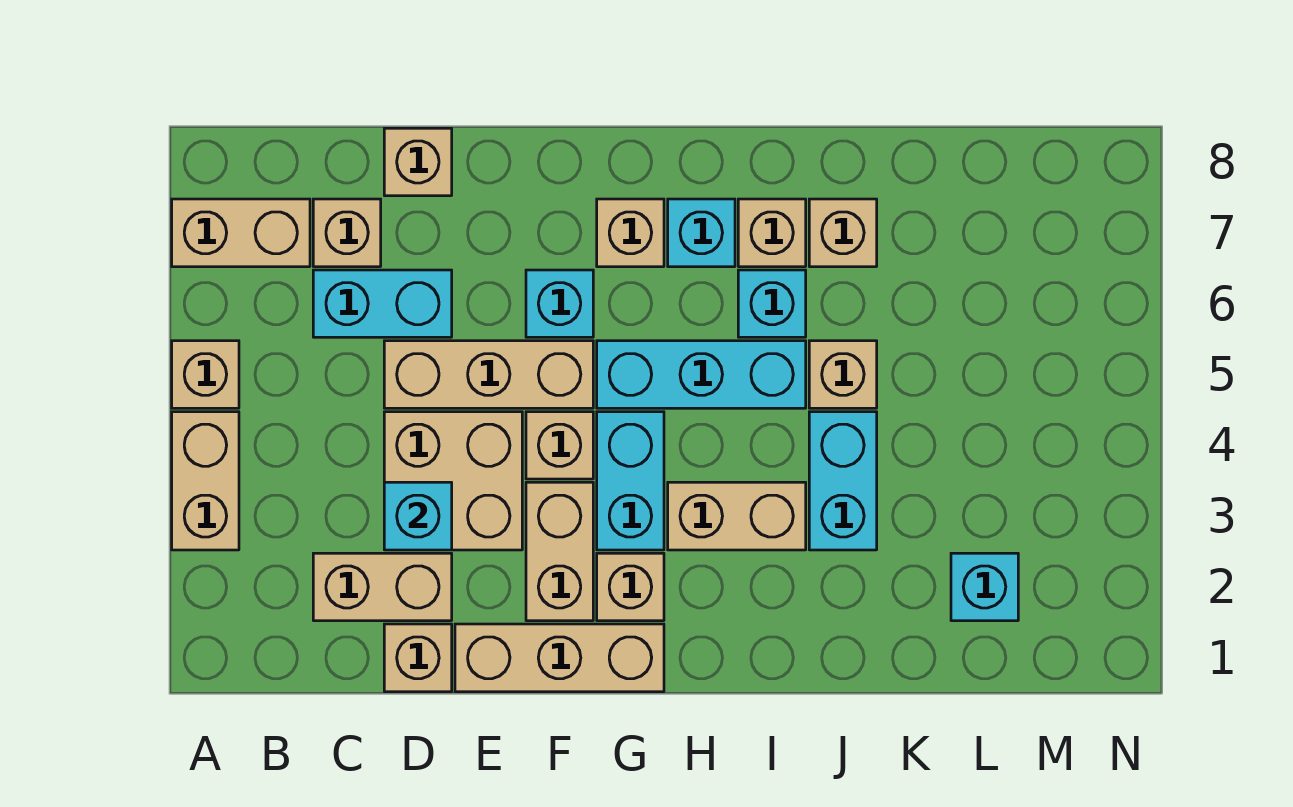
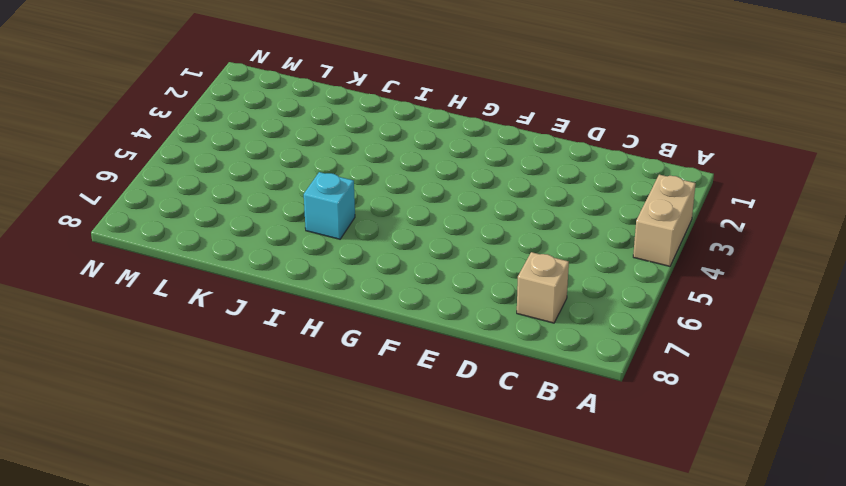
none -> tan brick A5 level 1
none -> tan brick A7:B7 level 1
none -> tan brick C2:D2 level 1

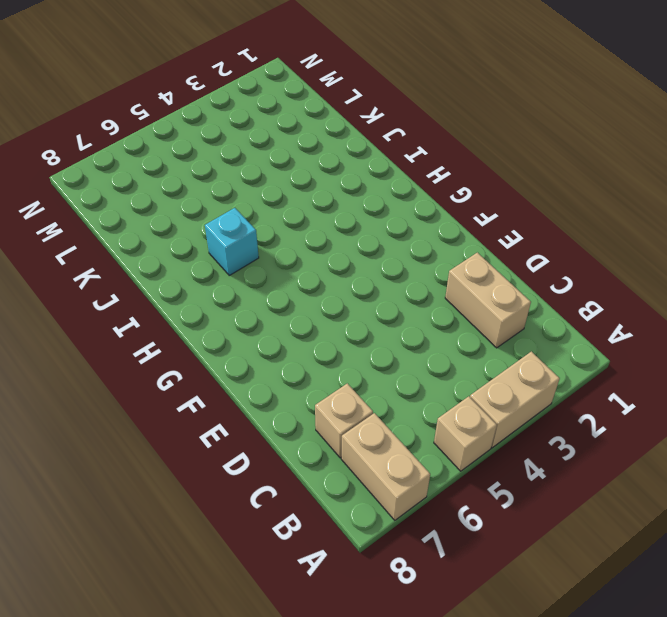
none -> cyan brick C6:D6 level 1
none -> tan brick D1 level 1
none -> tan brick D3:E4 level 1

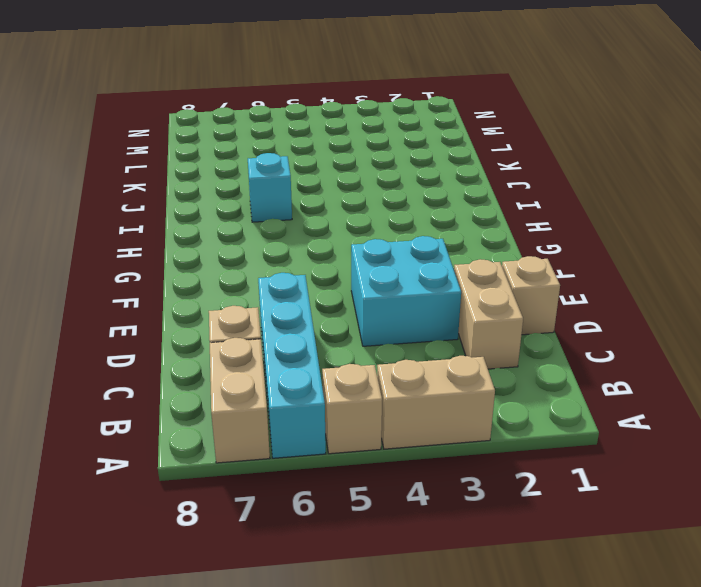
cyan brick A6:D6 level 1 -> cyan brick C6:D6 level 1
cyan brick D3:E4 level 1 -> tan brick D3:E4 level 1
none -> tan brick D5:F5 level 1
none -> tan brick D8 level 1
none -> tan brick E1:G1 level 1

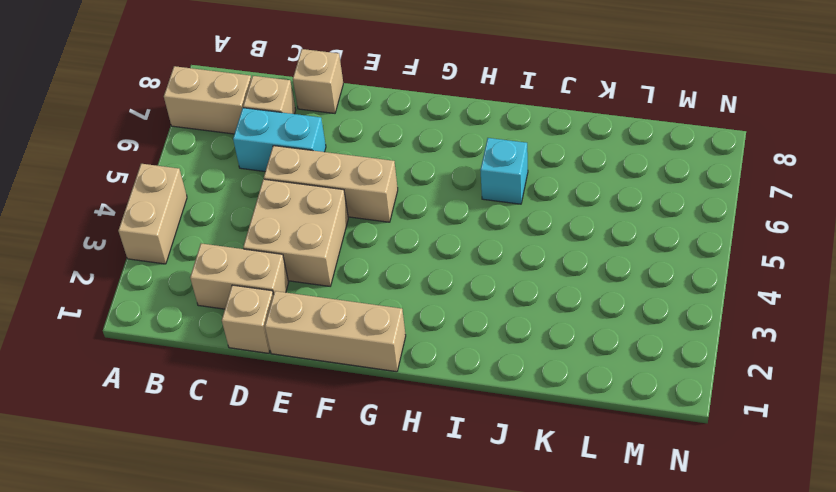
none -> tan brick A5 level 1
none -> tan brick F2:F3 level 1
none -> tan brick F4 level 1

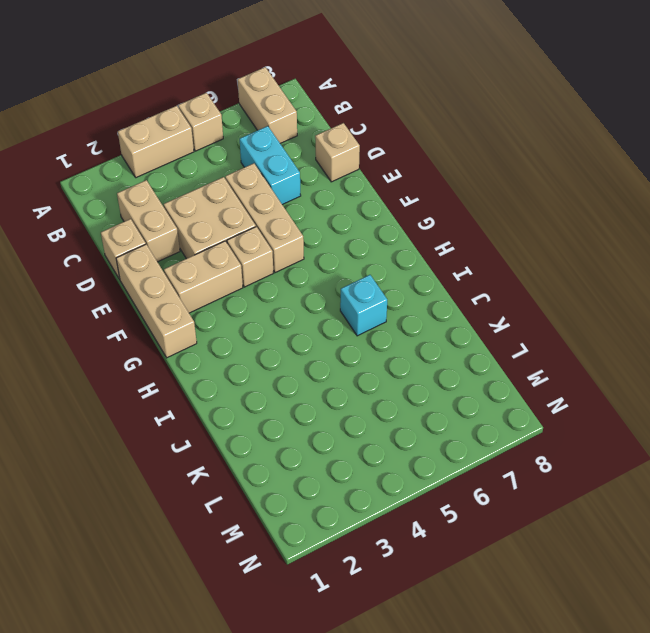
none -> tan brick C7 level 1
none -> cyan brick F6 level 1
none -> tan brick G2 level 1

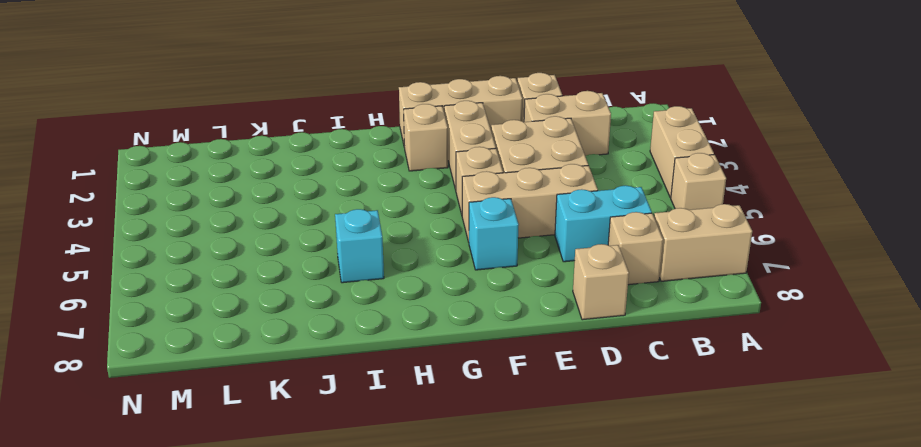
none -> cyan brick G3:G4 level 1
none -> cyan brick G5:I5 level 1
none -> tan brick G7 level 1

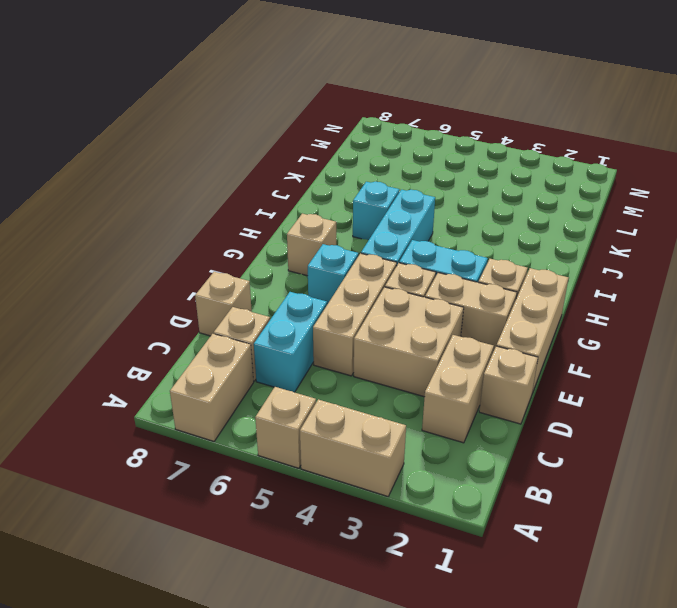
none -> tan brick H3:I3 level 1
none -> cyan brick H7 level 1
none -> tan brick I7 level 1

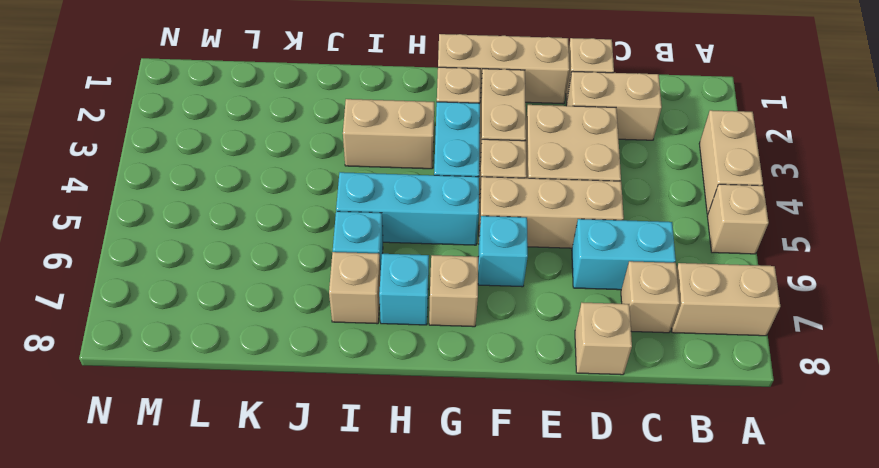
none -> cyan brick J3:J4 level 1
none -> tan brick J5 level 1
none -> tan brick J7 level 1

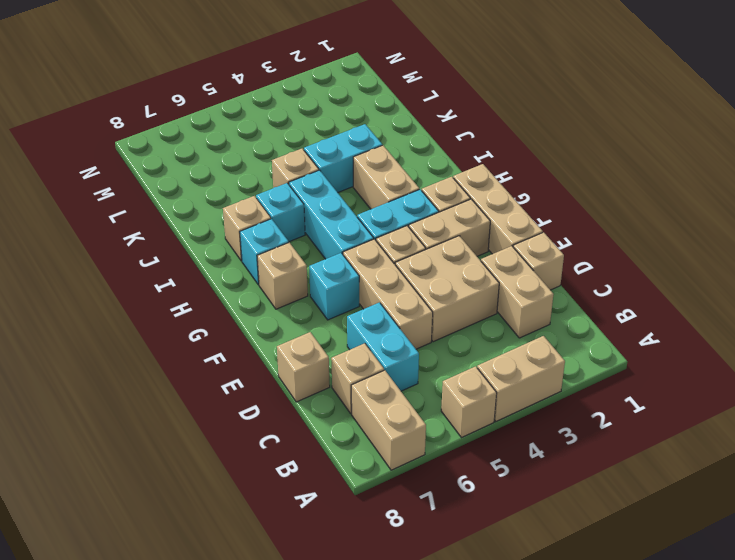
none -> tan brick J7 level 1
none -> cyan brick L2 level 1
none -> cyan brick D3 level 2

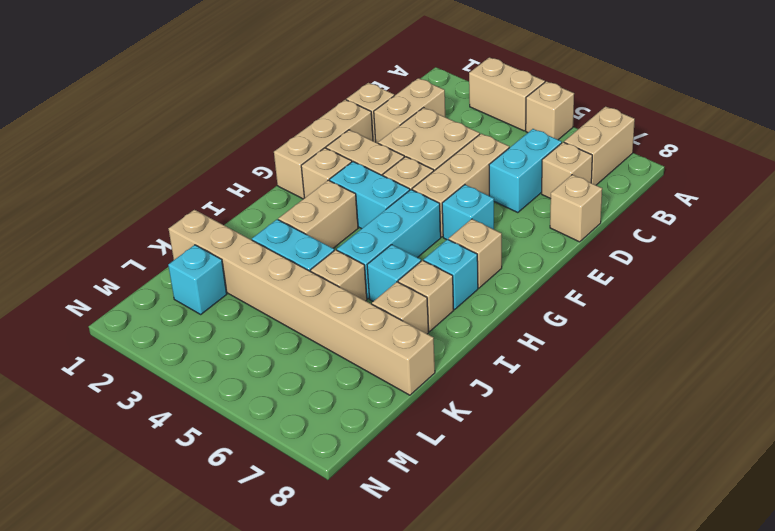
tan brick K1:K8 level 1 -> none
none -> cyan brick D3 level 2

